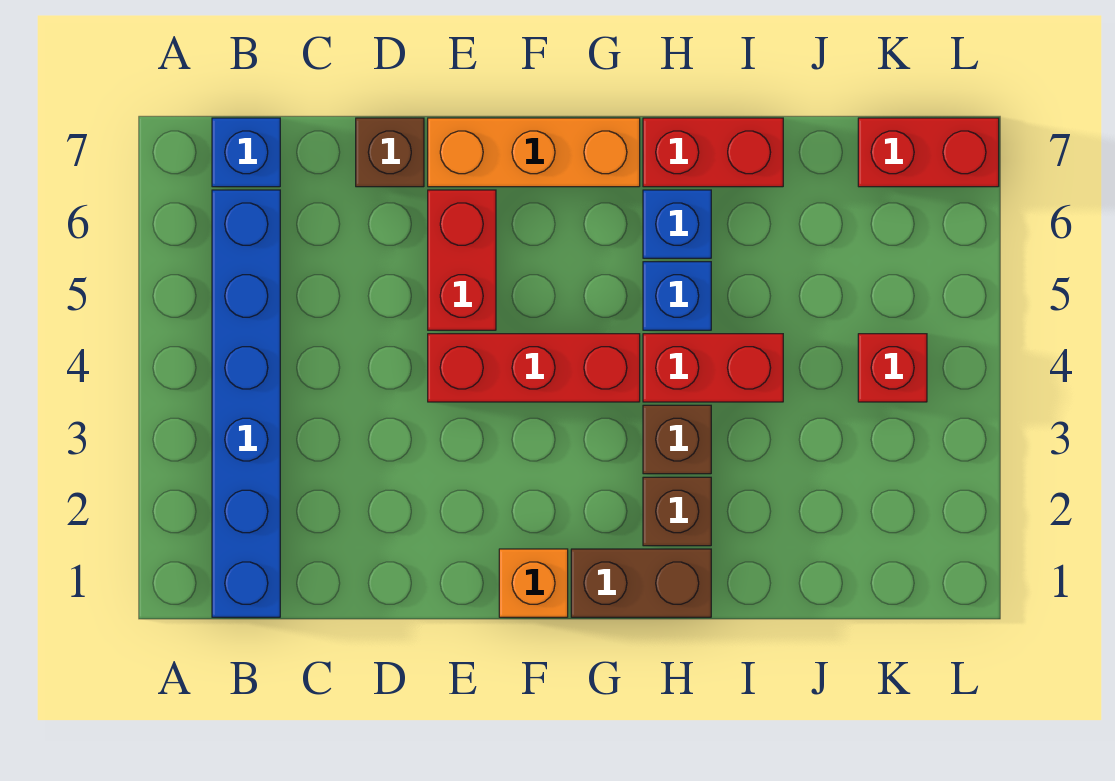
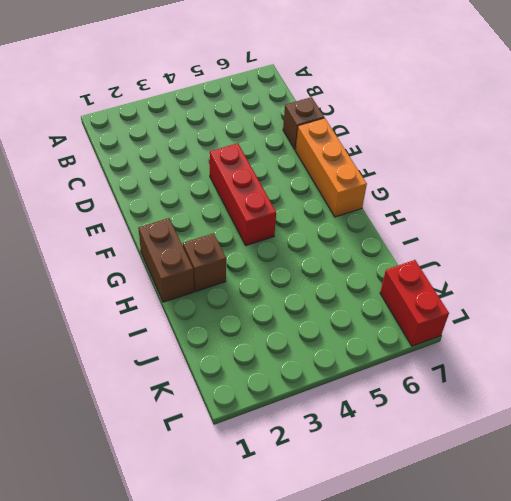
none -> blue brick B1:B6 level 1
none -> blue brick B7 level 1
none -> red brick E5:E6 level 1

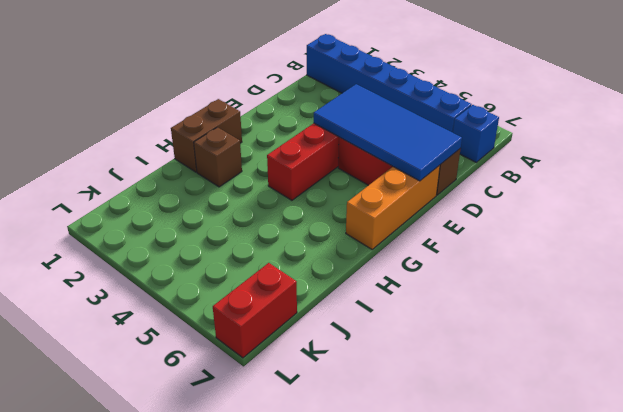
blue tile D4:E7 level 2 -> none
none -> orange brick F1 level 1
none -> brown brick H3 level 1
none -> red brick H4:I4 level 1

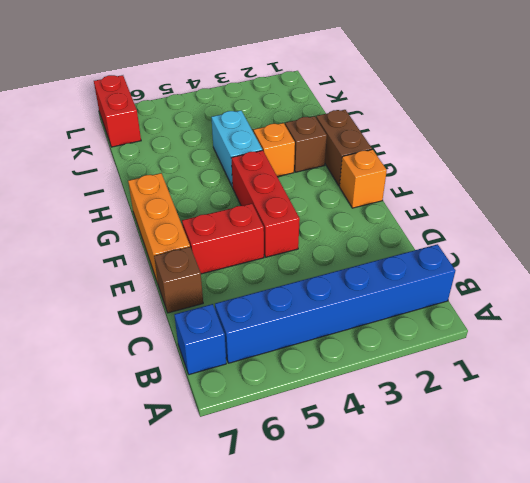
orange brick H3 level 1 -> brown brick H3 level 1
cyan brick H4:I4 level 1 -> red brick H4:I4 level 1
none -> blue brick H5 level 1
none -> blue brick H6 level 1
none -> red brick H7:I7 level 1

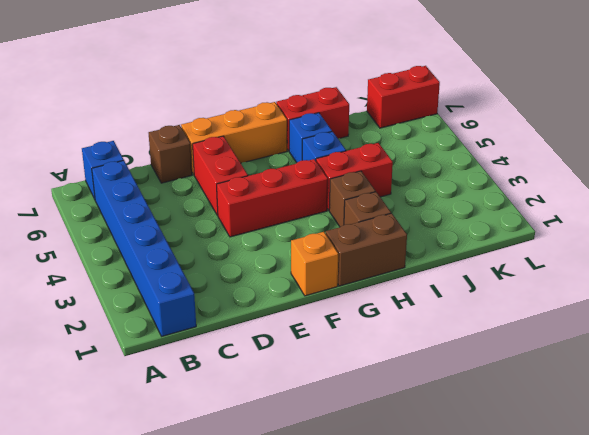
none -> red brick K4 level 1

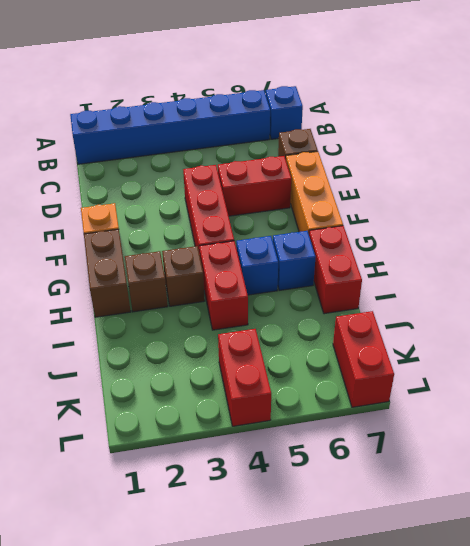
red brick K4:L4 level 1 -> red brick K4 level 1

